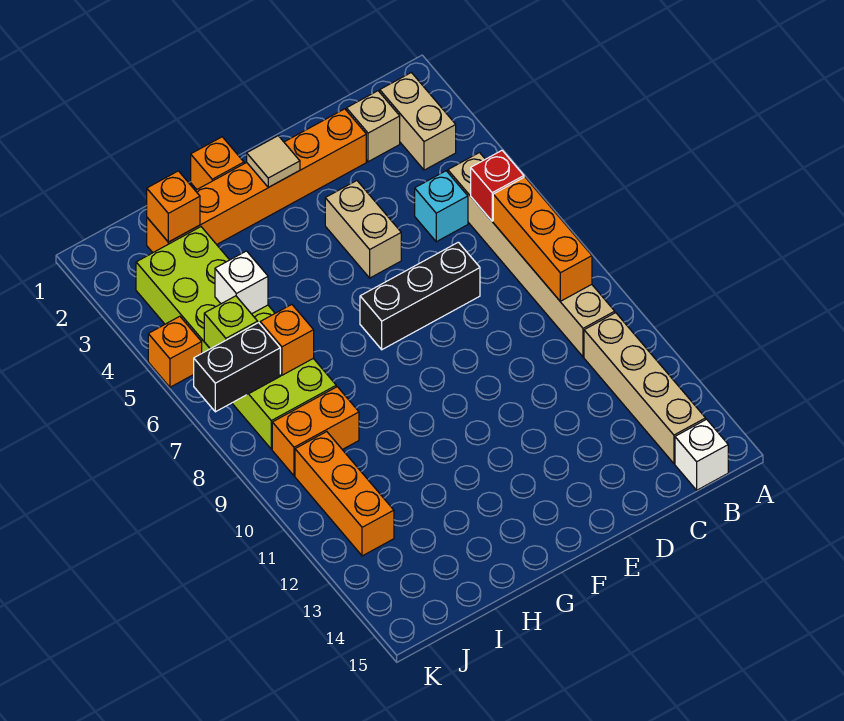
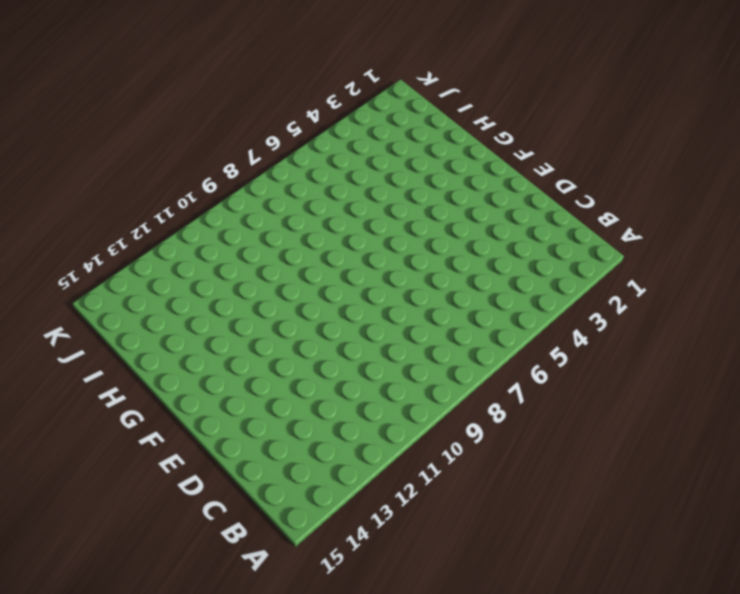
none -> tan brick B2:B3 level 1
none -> tan brick B5:B10 level 1
none -> tan brick B11:B14 level 1

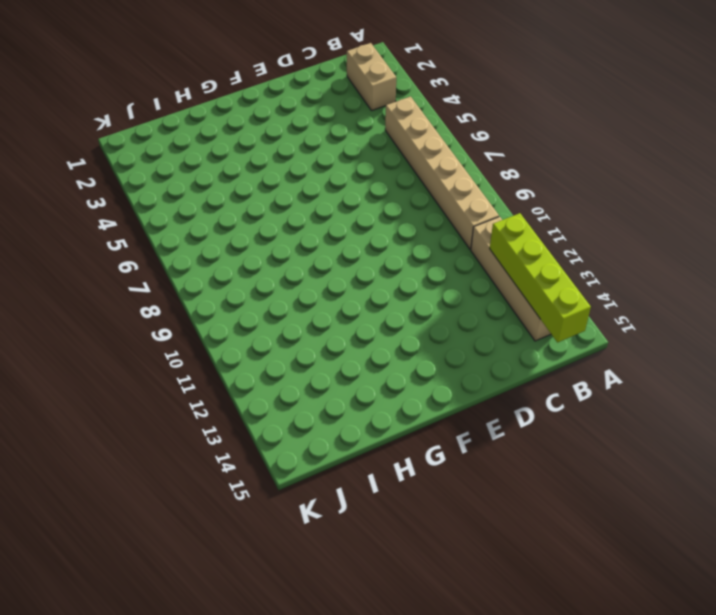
lime brick B12:B15 level 2 -> none
none -> white brick B15 level 1
none -> tan brick C2 level 1
none -> cyan brick C5 level 1

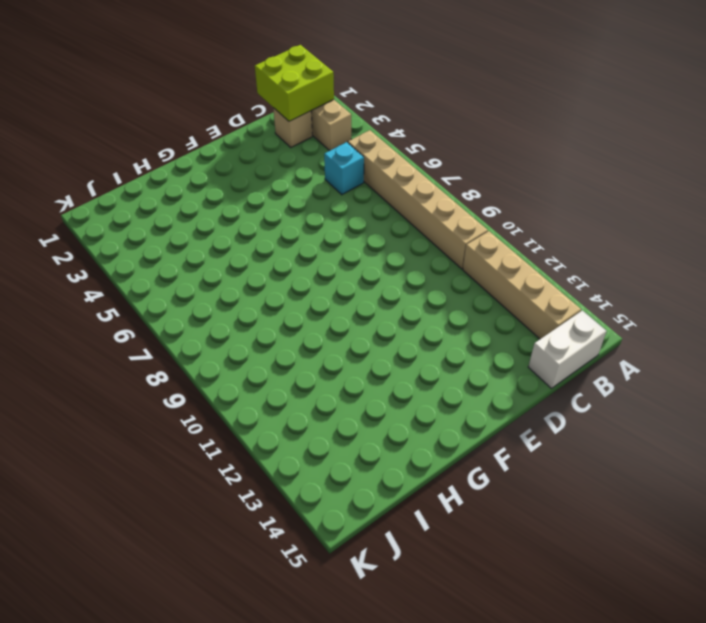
lime brick B1:C2 level 2 -> none
white brick B15:C15 level 1 -> white brick B15 level 1
none -> orange brick D2:I2 level 1
none -> black brick D7:F7 level 1
none -> tan brick E4:E5 level 1

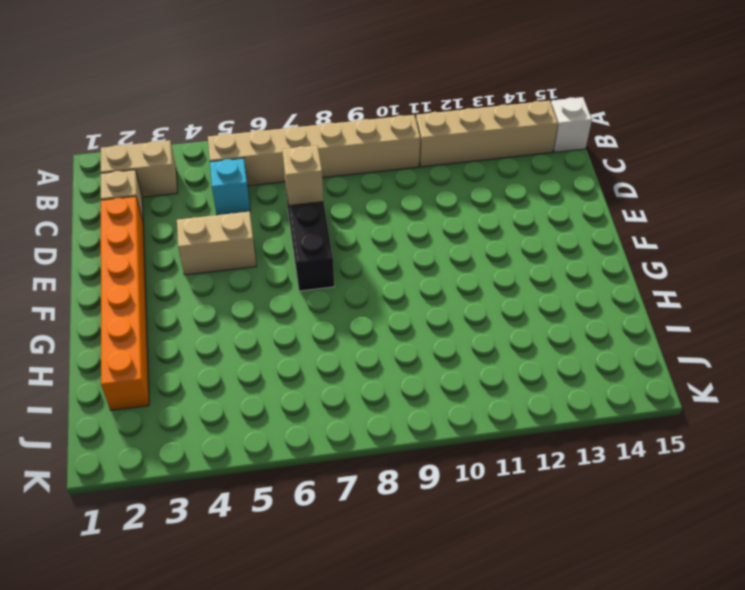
tan brick D7 level 2 -> none
none -> orange brick G1 level 1
none -> lime brick I3:J8 level 1
none -> orange brick I9:J9 level 1

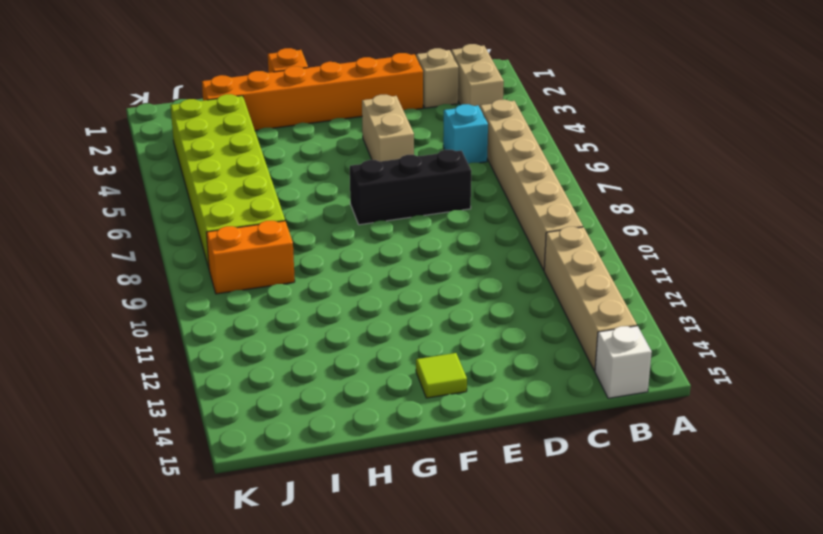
lime tile F14 level 1 -> none
none -> orange brick J10:J12 level 1
none -> orange brick K5 level 1
none -> red brick B6 level 2

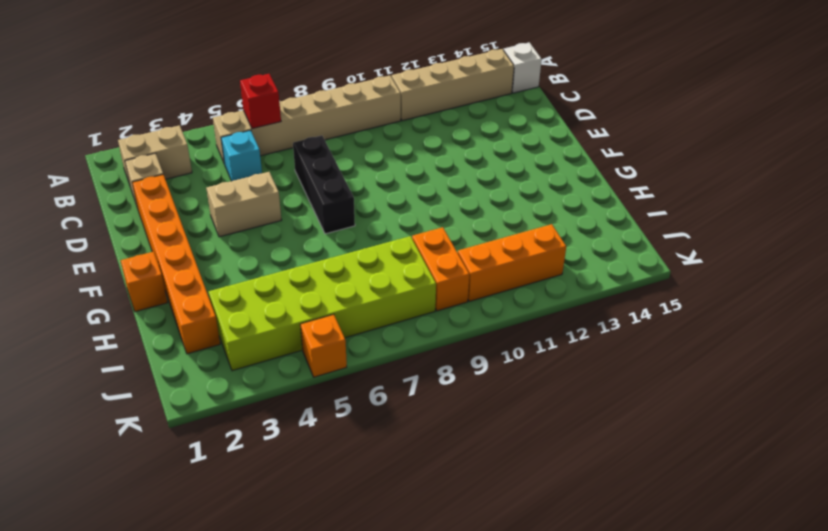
none -> orange brick B7:B9 level 2
none -> tan tile F2 level 2
none -> orange brick I2 level 2

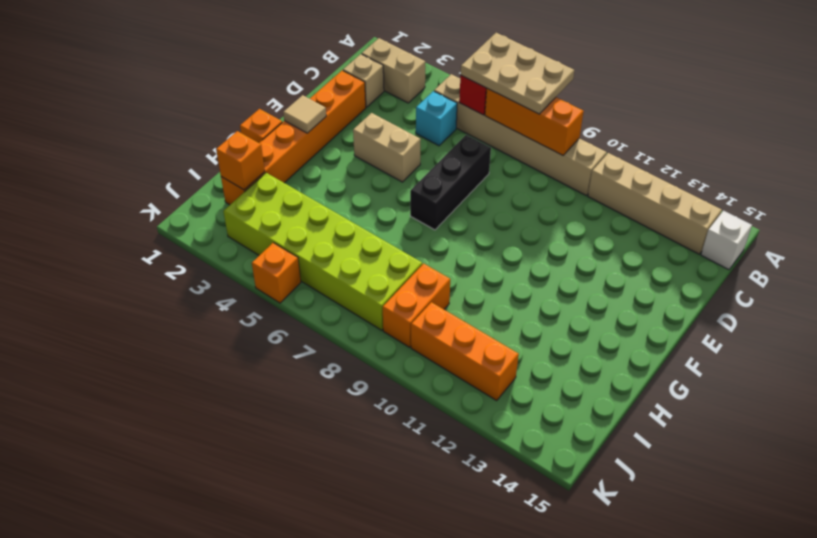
tan plate A6:B8 level 3 -> none
none -> white brick I5 level 2
none -> orange brick I7 level 2
none -> lime brick J6 level 2

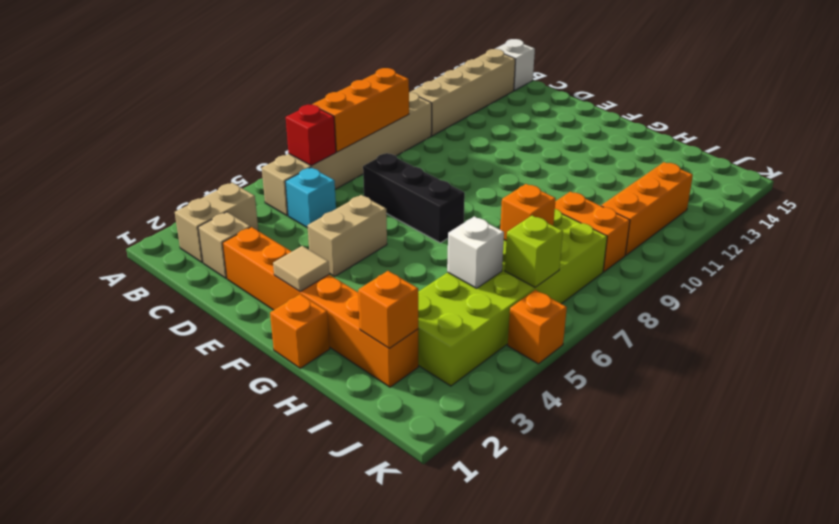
none -> black brick J7:K7 level 2

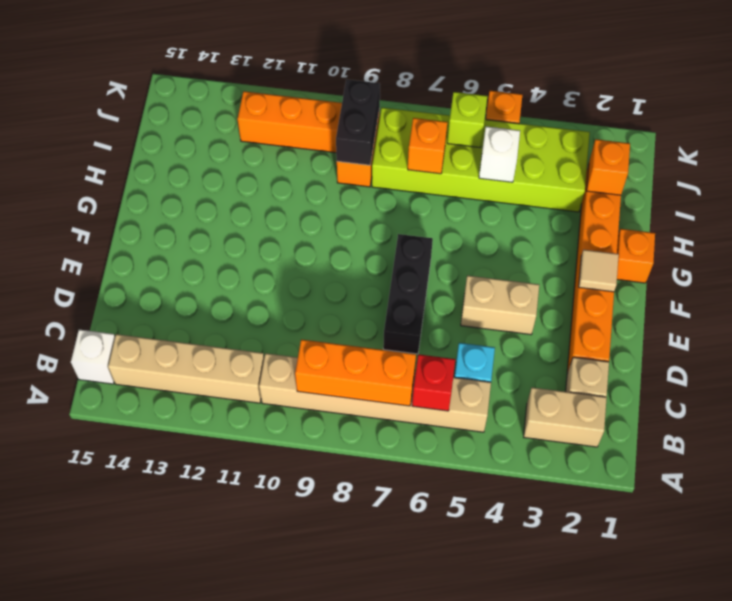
black brick I9:J9 level 2 -> black brick J7:K7 level 2

